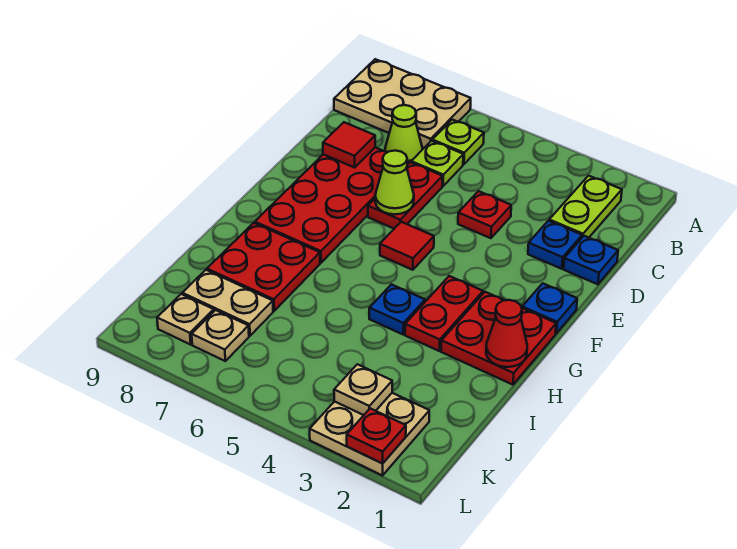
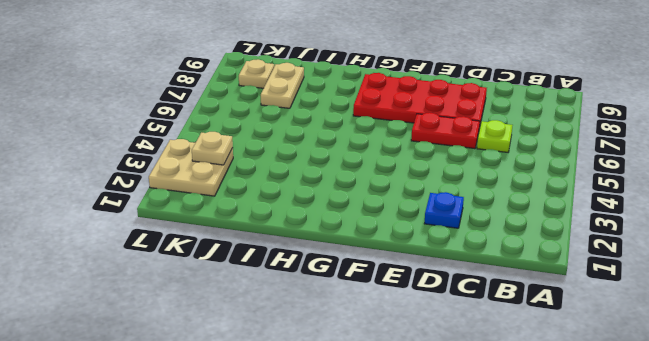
none -> tan plate A7:B9 level 1
none -> lime plate B2:C2 level 1
none -> lime plate B6 level 1

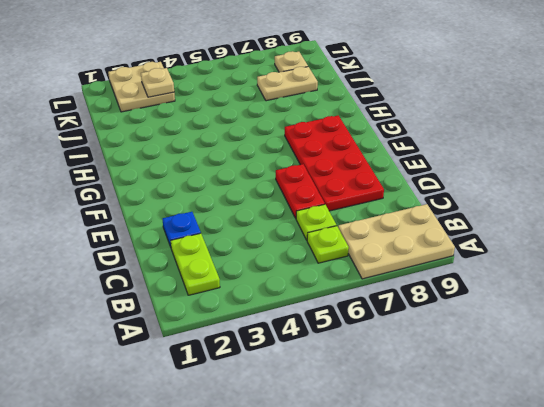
none -> lime cone C7 level 1
none -> blue plate D1 level 1
none -> red plate D4 level 1

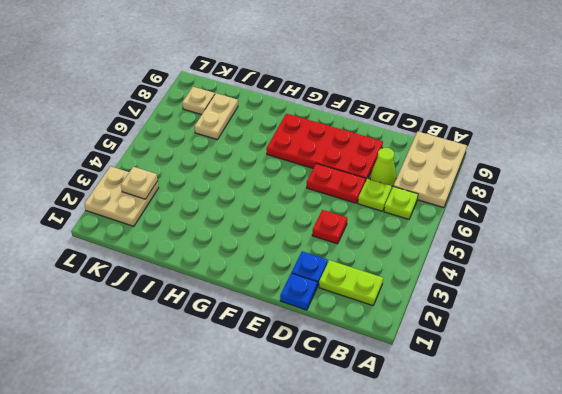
none -> blue plate F1 level 1
none -> red tile F5 level 1
none -> red plate G1:H2 level 1

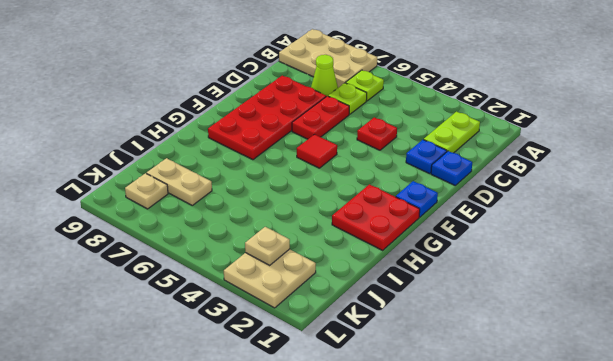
none -> red plate G3:H3 level 1
none -> blue plate H4 level 1
none -> red plate H7:I8 level 1

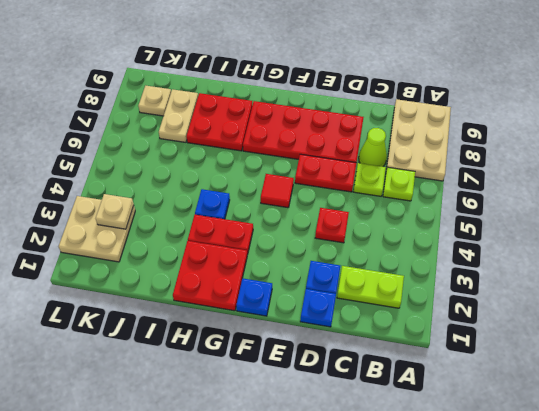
none -> tan plate K7 level 1
none -> red tile D8 level 2
none -> lime cone E6 level 2

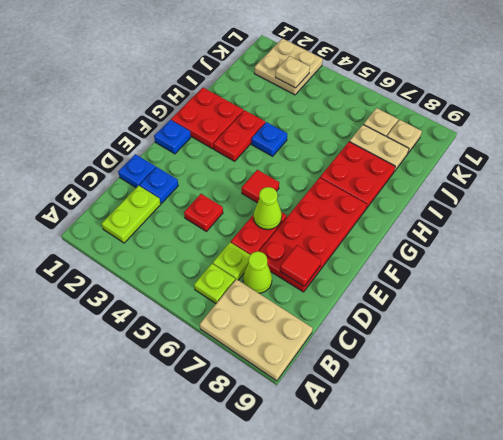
none -> red cone H1 level 2
none -> red plate L2 level 2

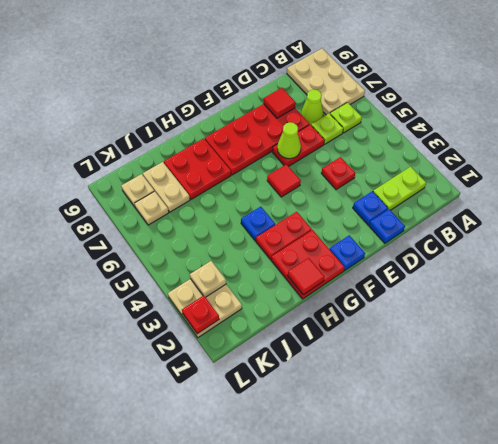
red tile H1 level 2 -> red cone H1 level 2

